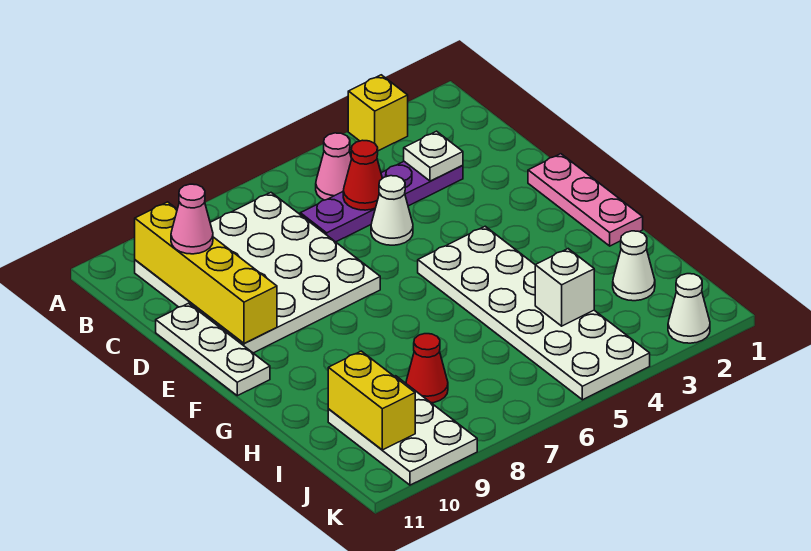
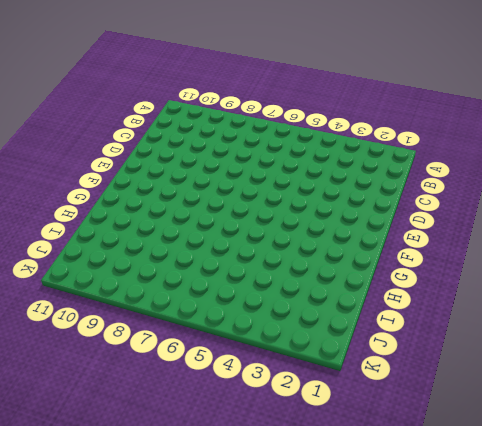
none -> yellow brick A3 level 1
none -> pink cone B5 level 1
none -> white plate B7:E10 level 1

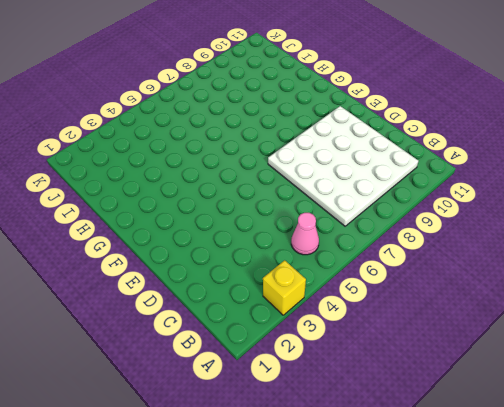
none -> purple plate C3:C6 level 1
none -> white cone D5 level 1
none -> white plate D11:F11 level 1

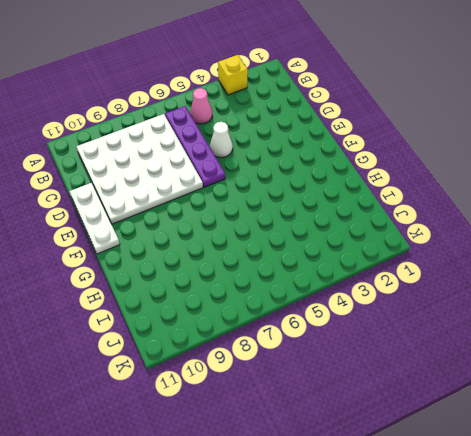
purple plate B6:E6 level 1 -> purple plate C3:C6 level 1
none -> pink plate E1:G1 level 1
none -> white plate F4:K5 level 1
none -> white cone I2 level 1

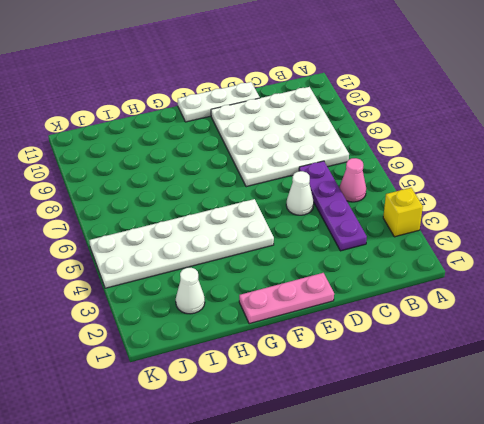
none -> red cone I8 level 1
none -> white plate I9:K10 level 1
none -> white cone K2 level 1

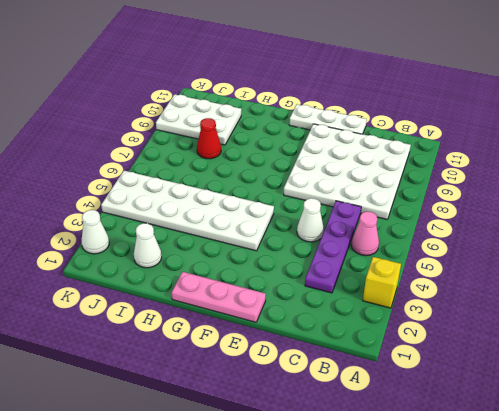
none -> yellow brick B10:E10 level 2
none -> white plate C3 level 2
none -> red cone C5 level 2

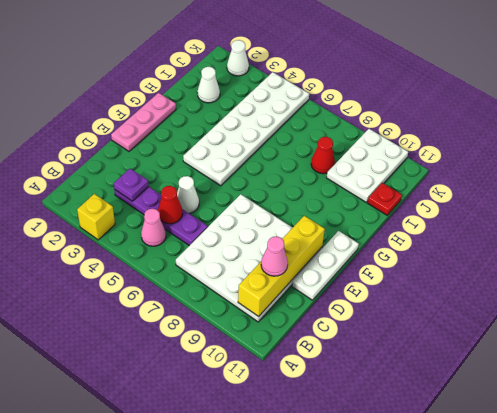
purple plate C3 level 2 -> white plate C3 level 2
red plate I11 level 1 -> none
none -> white brick I4 level 2
none -> yellow brick I10:J10 level 2

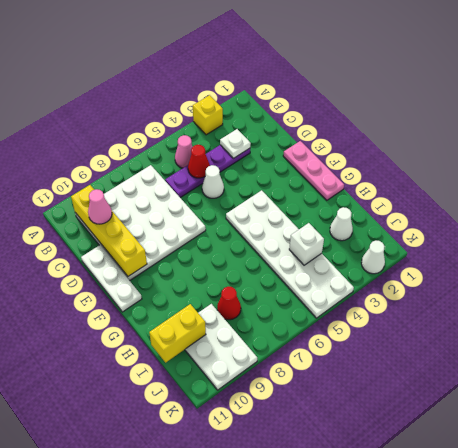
yellow brick I10:I11 level 2 -> yellow brick I10:J10 level 2

